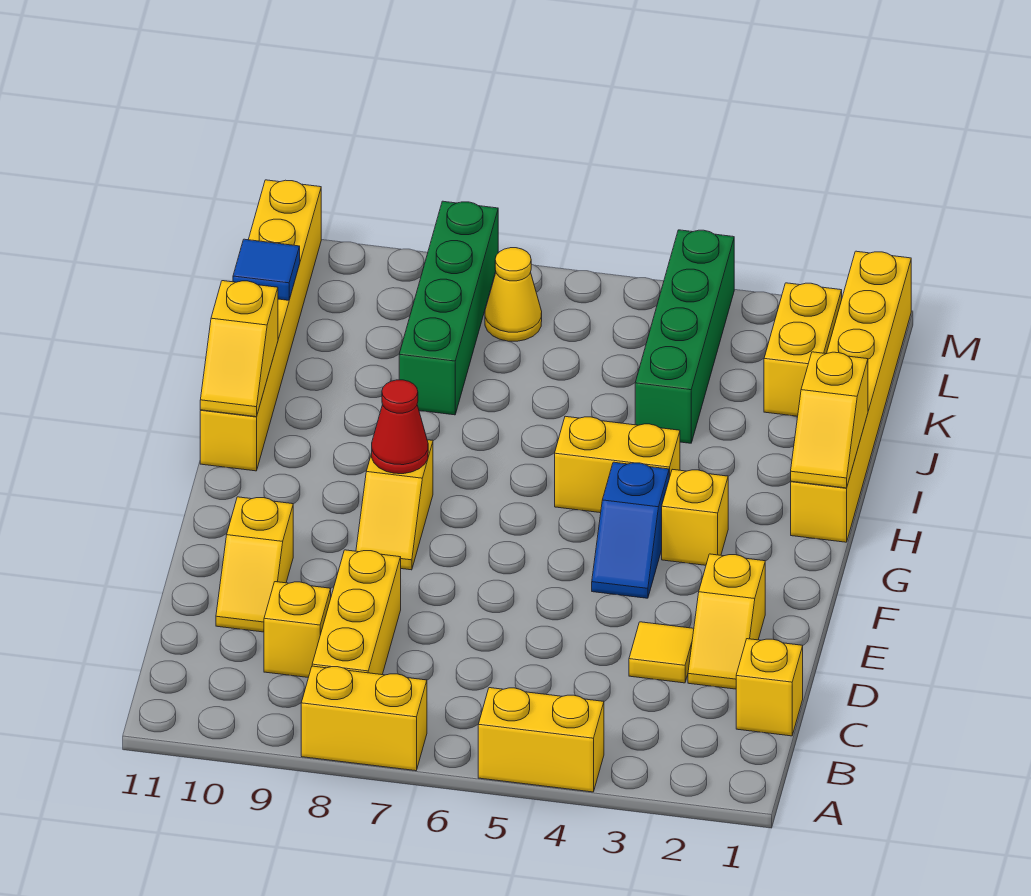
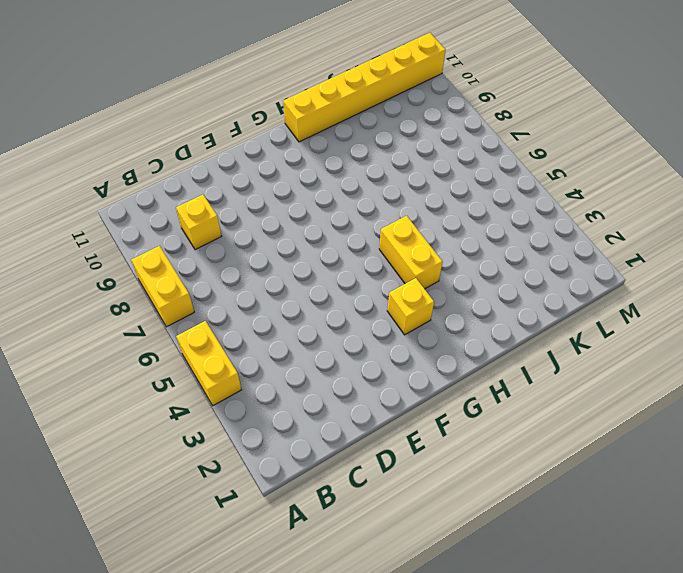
none -> yellow brick B8:D8 level 1
none -> yellow brick C1 level 1
none -> yellow slope D2:E2 level 1 top E

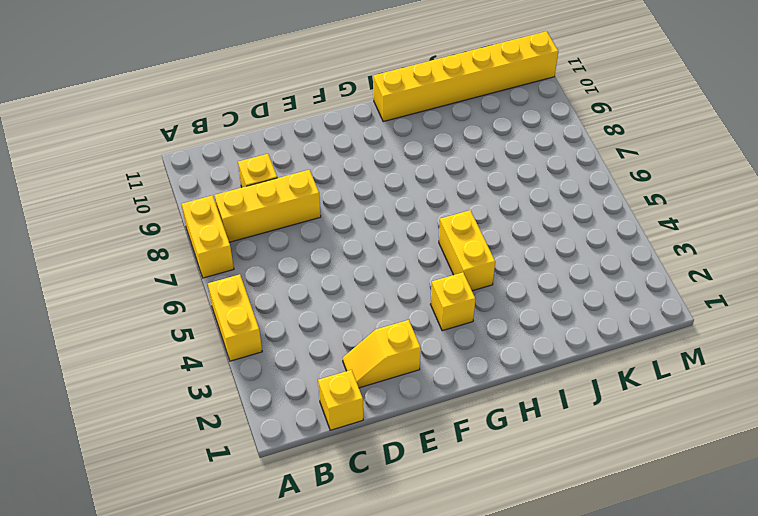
none -> yellow tile D3 level 1
none -> yellow slope D10:E10 level 1 top E
none -> blue slope F4:G4 level 1 top G

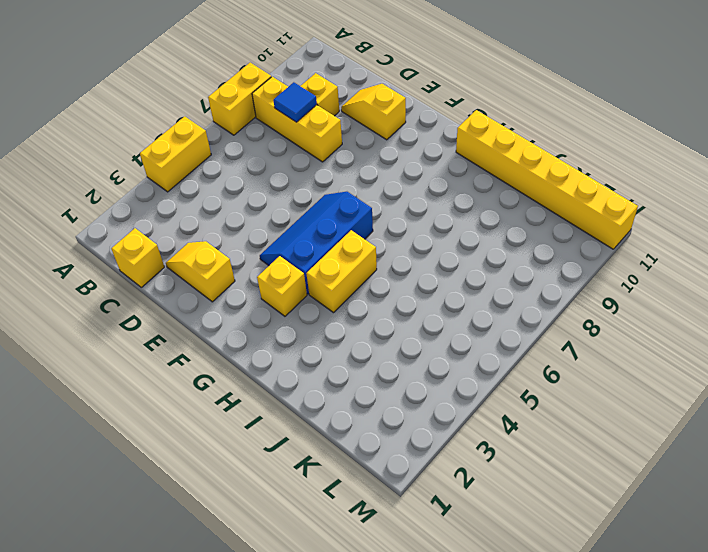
blue tile C8 level 2 -> blue tile K11 level 2
blue slope F4:G6 level 1 top G -> blue slope F4:G4 level 1 top G
none -> yellow tile D3 level 1
none -> yellow slope F8:G8 level 1 top G
none -> yellow brick H1:M1 level 1

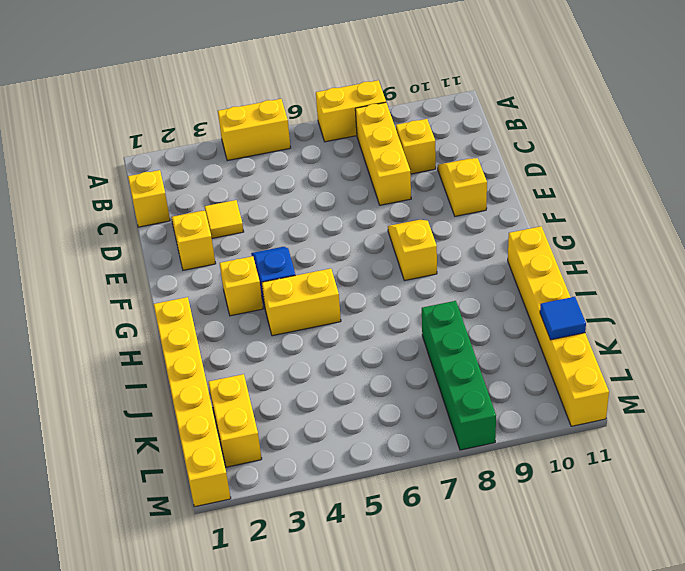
none -> green brick J4:M4 level 1
none -> yellow cone L7 level 1
none -> red cone G8 level 2

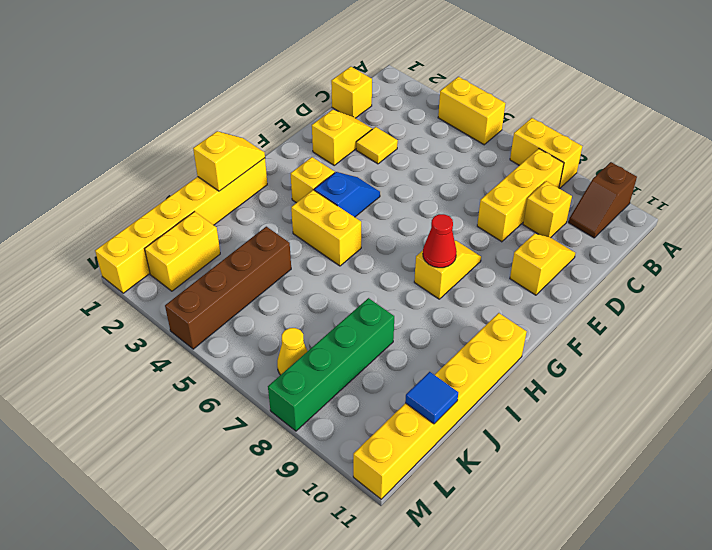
brown slope A10:B10 level 1 top A -> none
brown brick J4:M4 level 1 -> green brick J4:M4 level 1
none -> yellow slope H11:I11 level 2 top I

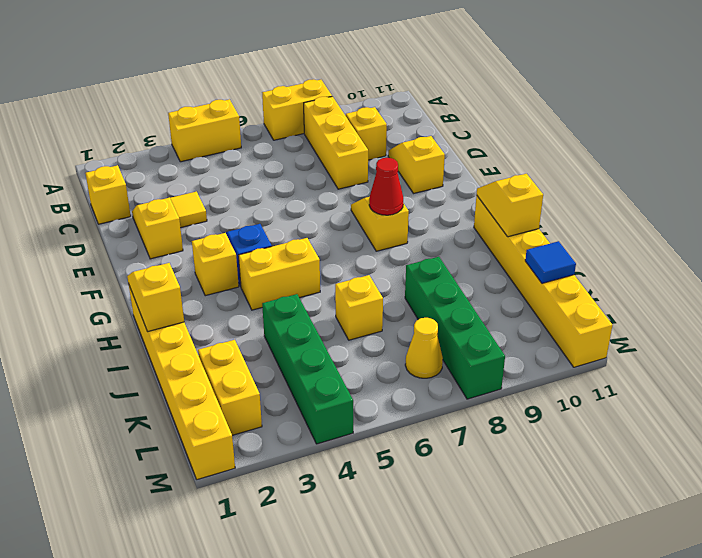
yellow brick J6 level 1 -> none

